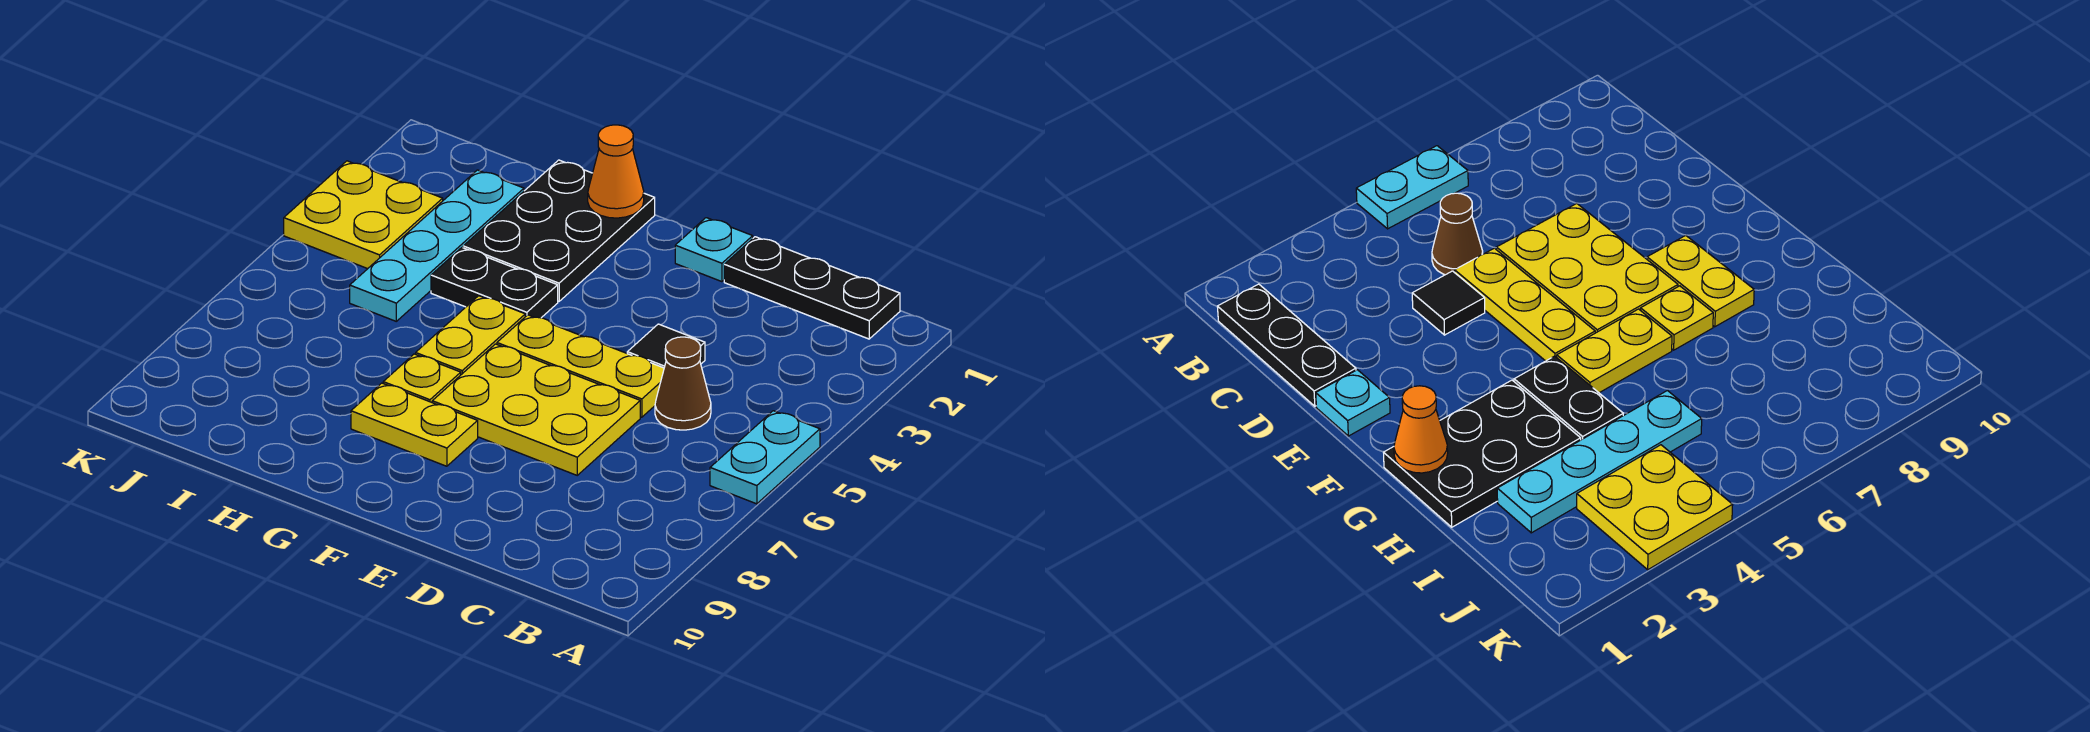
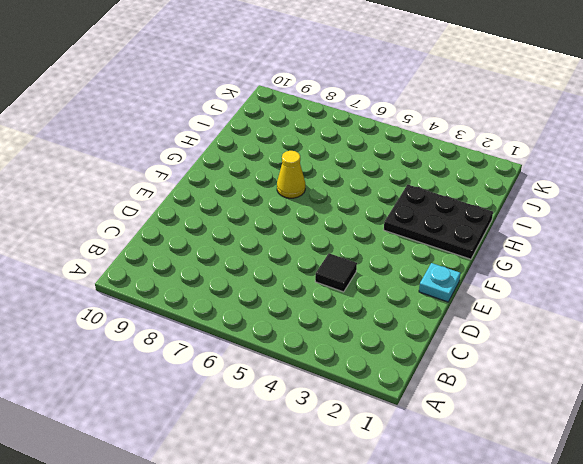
yellow cone G7 level 1 -> yellow plate G7 level 1
none -> cyan plate A5:A6 level 1
none -> black plate B1:D1 level 1
none -> brown cone C5 level 1

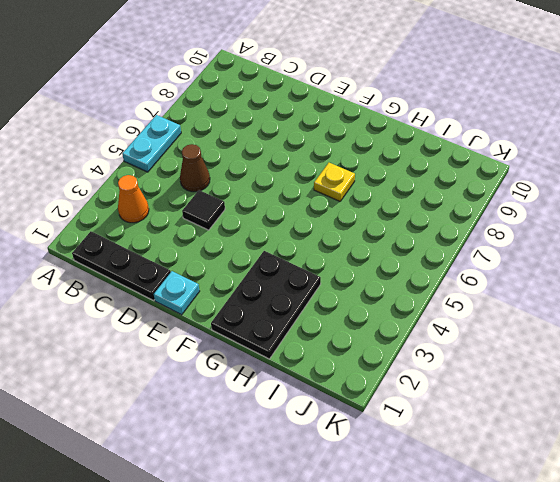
orange cone B3 level 1 -> orange cone G1 level 2
none -> yellow plate D5:F5 level 1
none -> yellow plate D6:F7 level 1
none -> yellow plate F8:G8 level 1

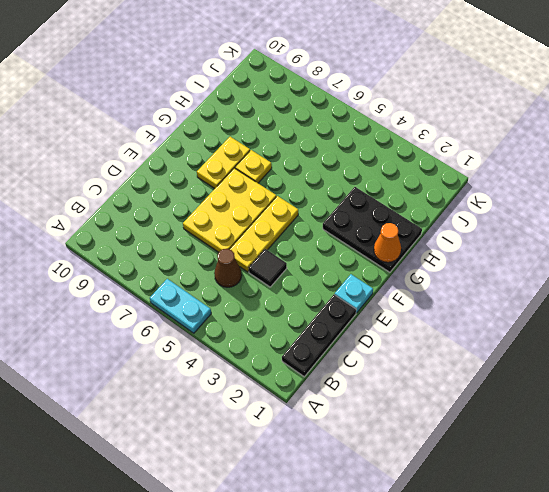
none -> black plate G4:H4 level 1
none -> yellow plate G5:G6 level 1
none -> cyan plate I2:I5 level 1

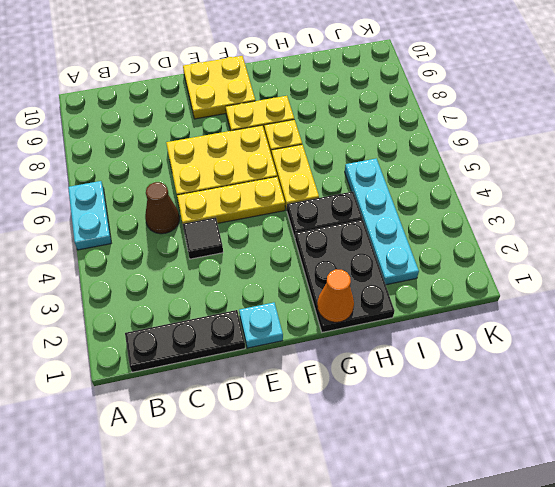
yellow plate E9:F10 level 1 -> yellow plate J3:K4 level 1

